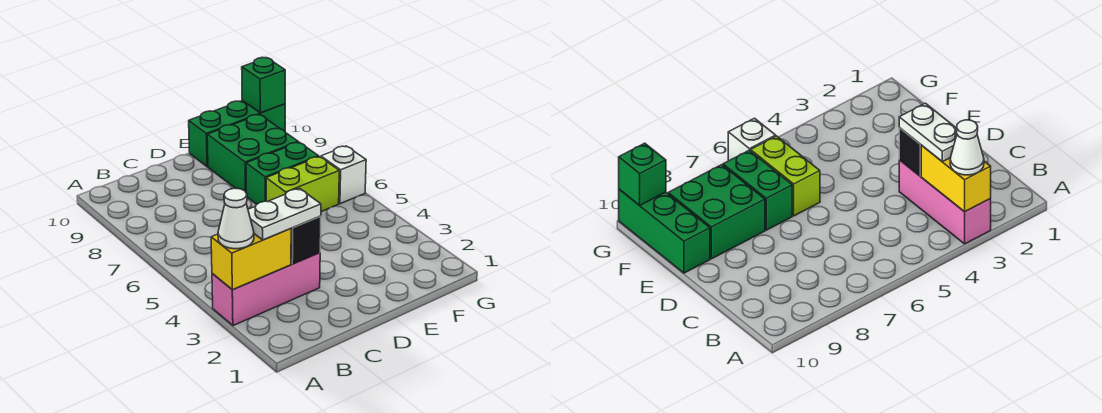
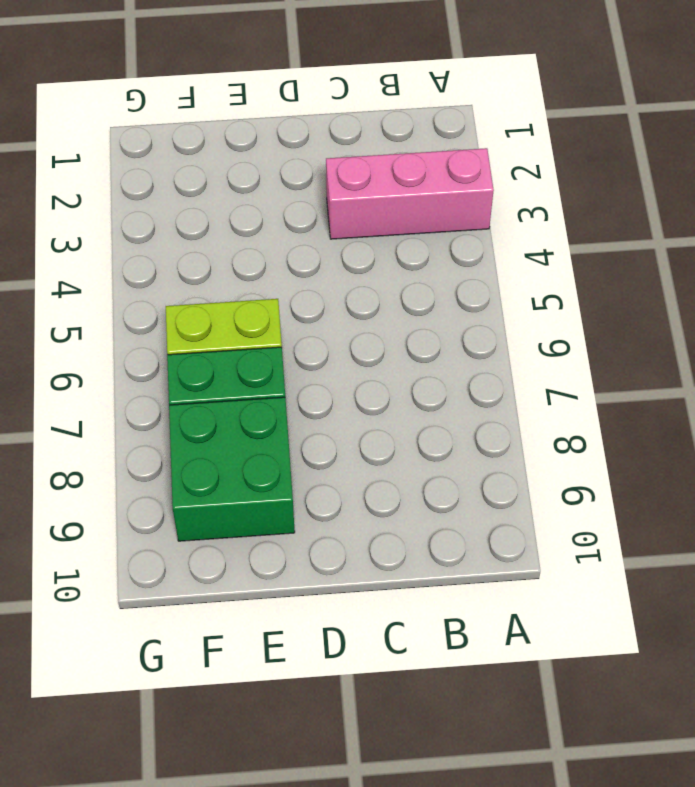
none -> green brick E10:G10 level 1
none -> white brick G6 level 1

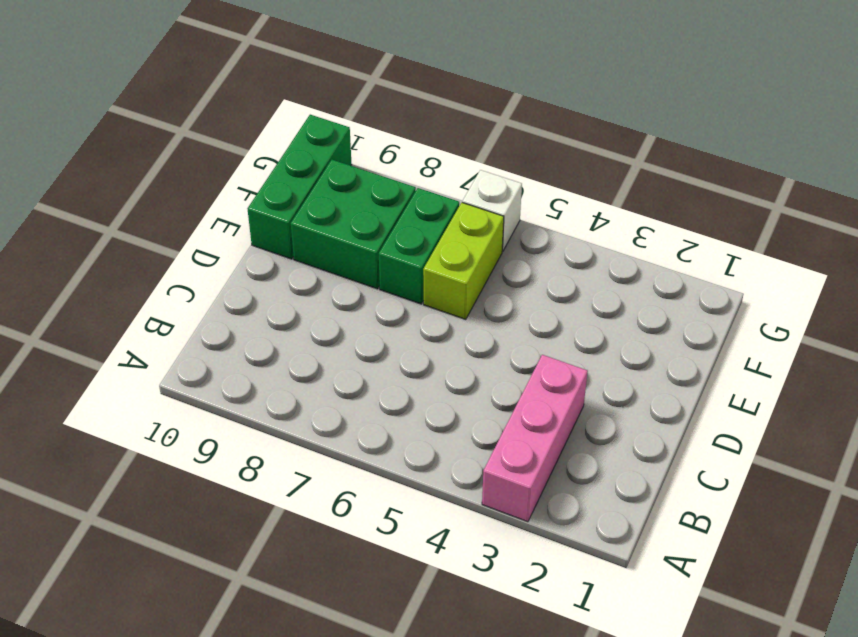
none -> yellow brick A3:B3 level 2
none -> black brick C3 level 2

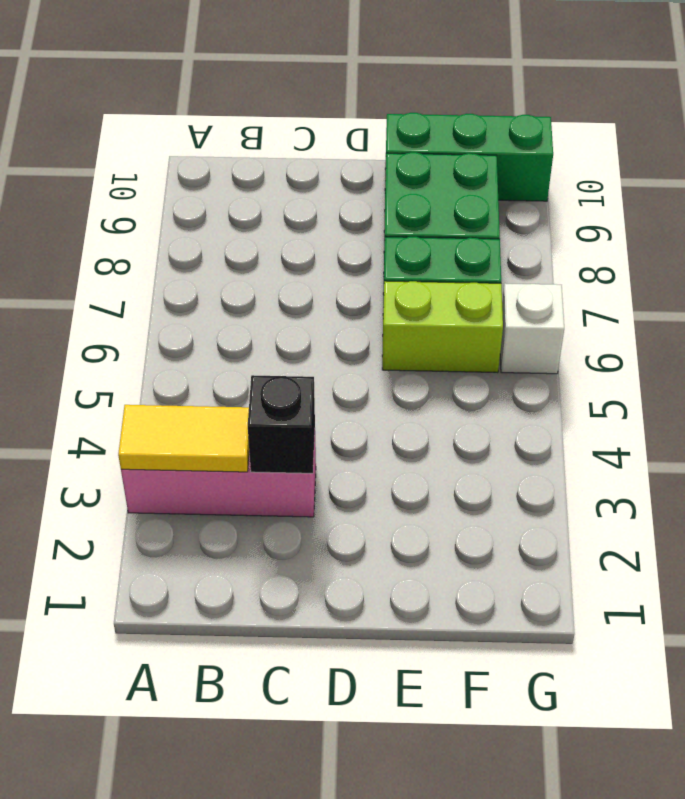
yellow tile A3:B3 level 2 -> yellow brick A3:B3 level 2
none -> green brick G10 level 2
none -> white cone A3 level 3

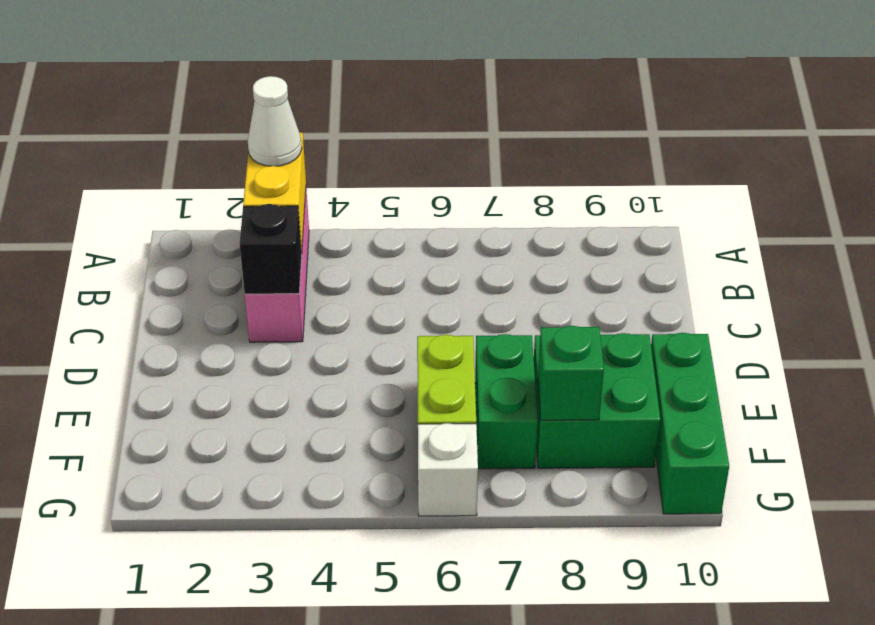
green brick F8 level 2 -> green brick G10 level 2
none -> white plate B3:C3 level 3

